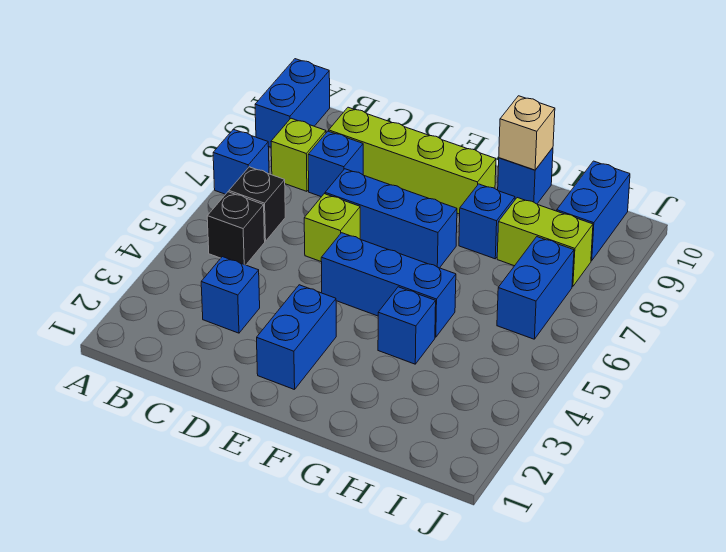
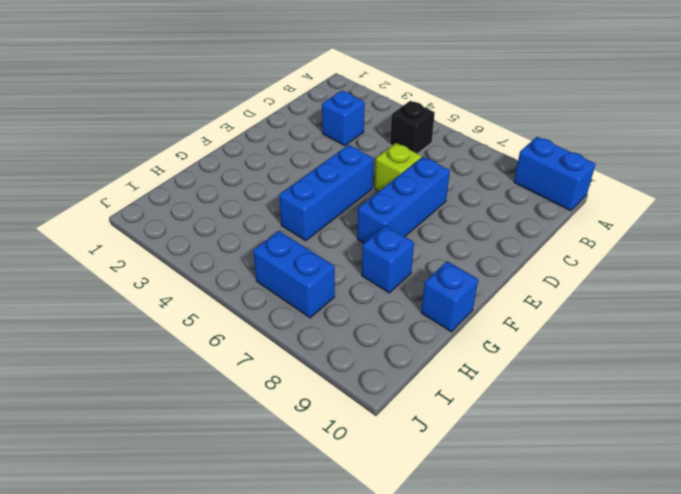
none -> blue brick A7 level 1
none -> black brick B6 level 1
none -> lime brick B8 level 1

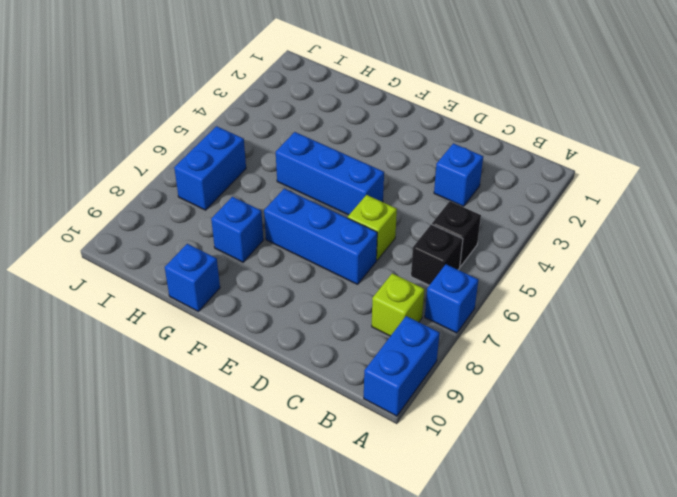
none -> blue brick C8 level 1
none -> lime brick C9:F9 level 1
none -> blue brick E2:E3 level 1

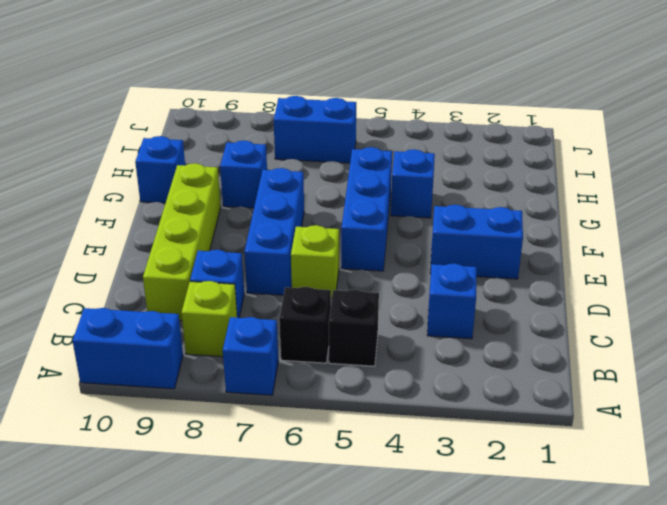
none -> lime brick H8:I8 level 1
none -> blue brick I9:I10 level 1
none -> tan brick G10 level 2

